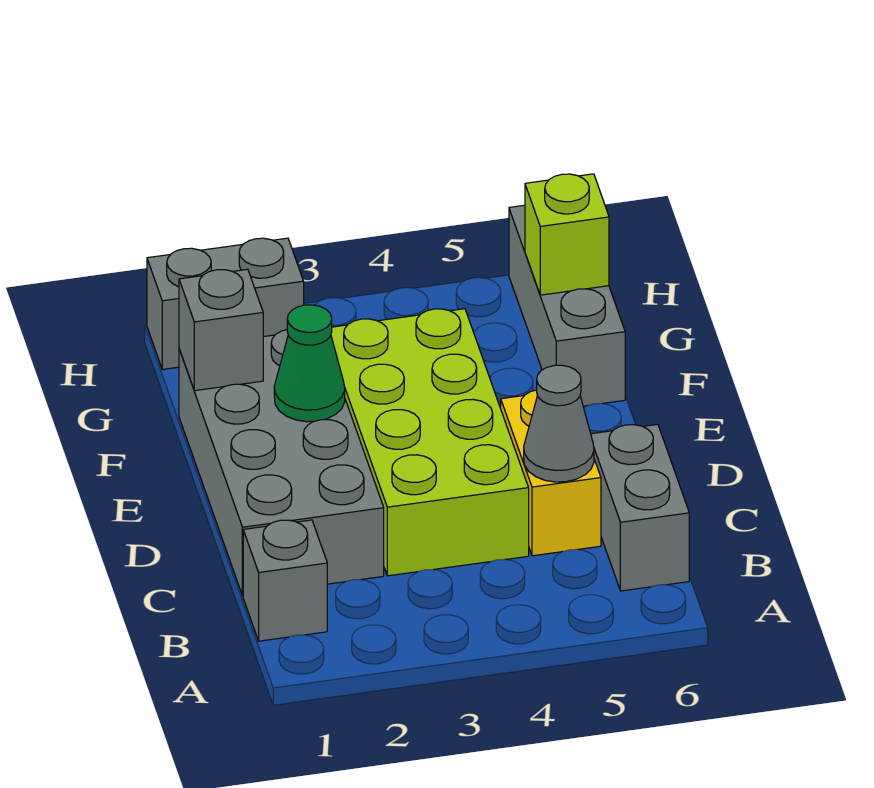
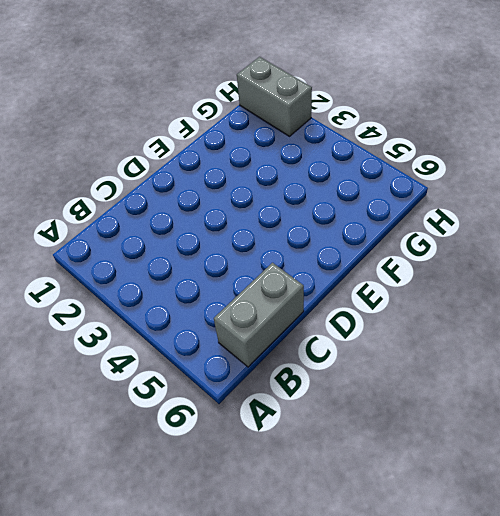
none -> grey brick B1 level 1
none -> grey brick C1:F2 level 1

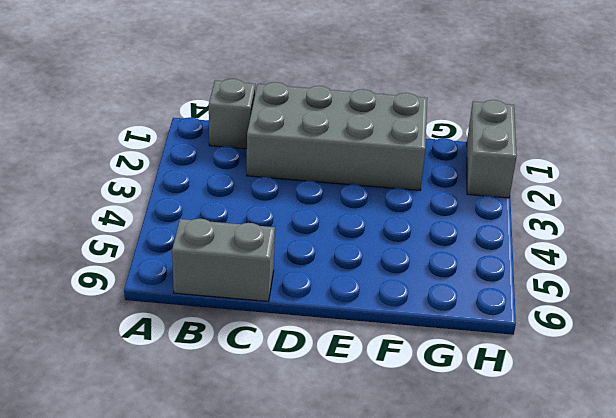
none -> lime brick C3:F4 level 1
none -> yellow brick C5:D5 level 1

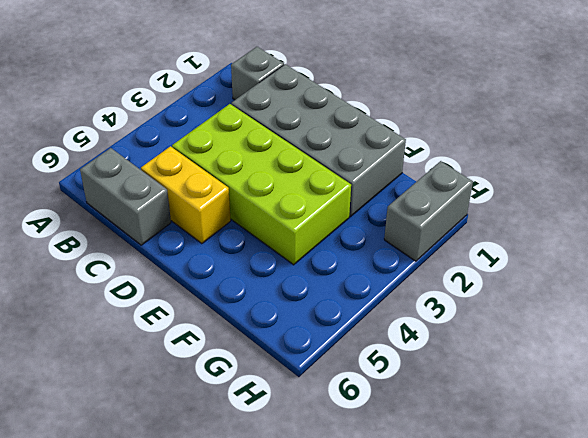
none -> grey brick F6:H6 level 1
none -> grey cone C5 level 2

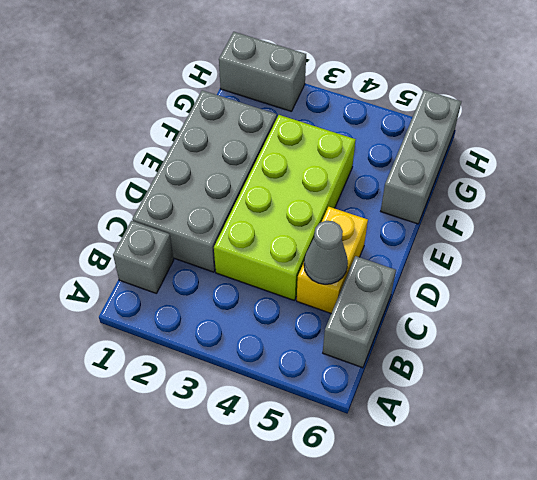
none -> green cone E2 level 2
none -> grey brick F1 level 2

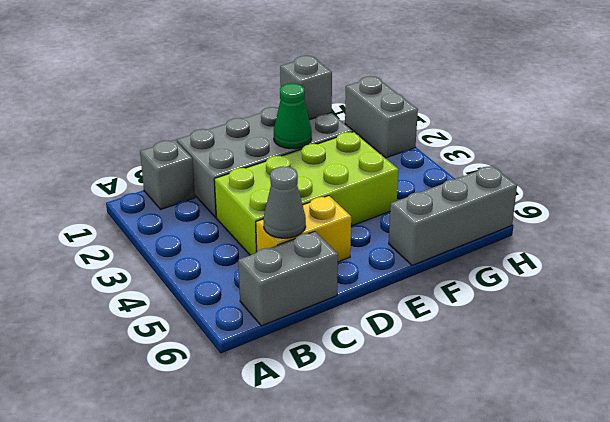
none -> lime brick G6 level 2

